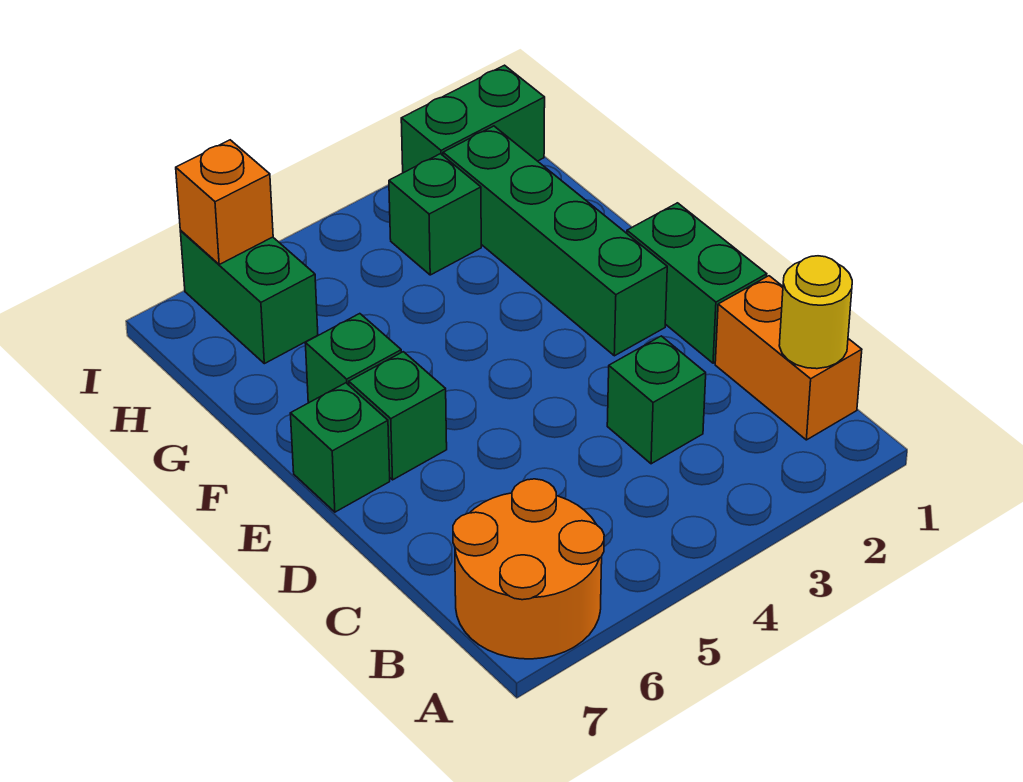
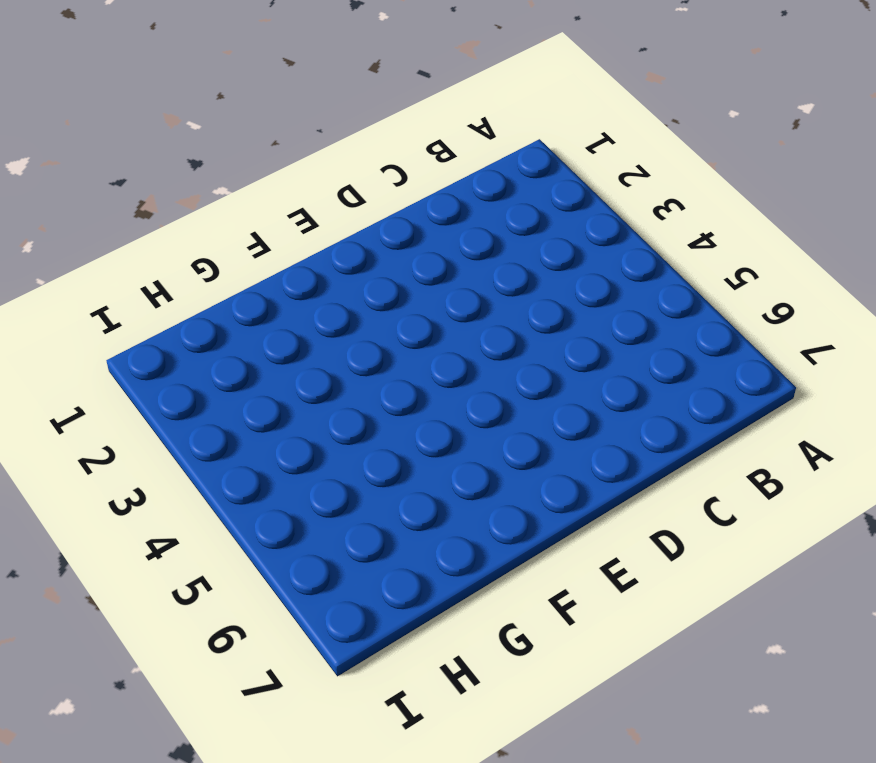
none -> orange round brick A6:B7 level 1
none -> orange brick B1:C1 level 1
none -> green brick C3 level 1

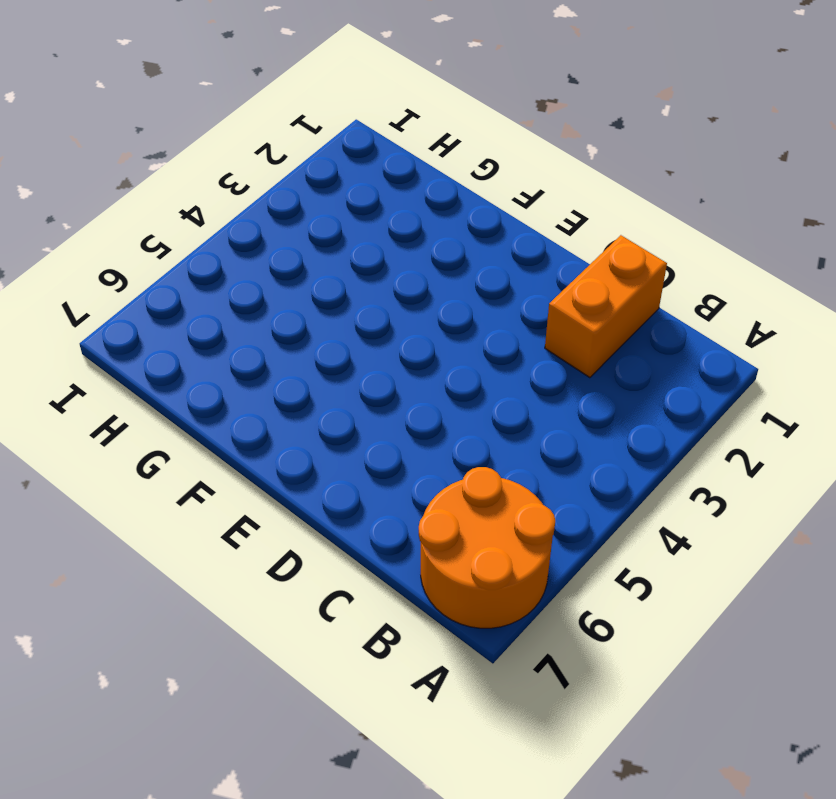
orange brick C1:C2 level 1 -> orange brick B1:C1 level 1
none -> green brick C3 level 1
none -> green brick D1:E1 level 1
none -> green brick E2:H2 level 1

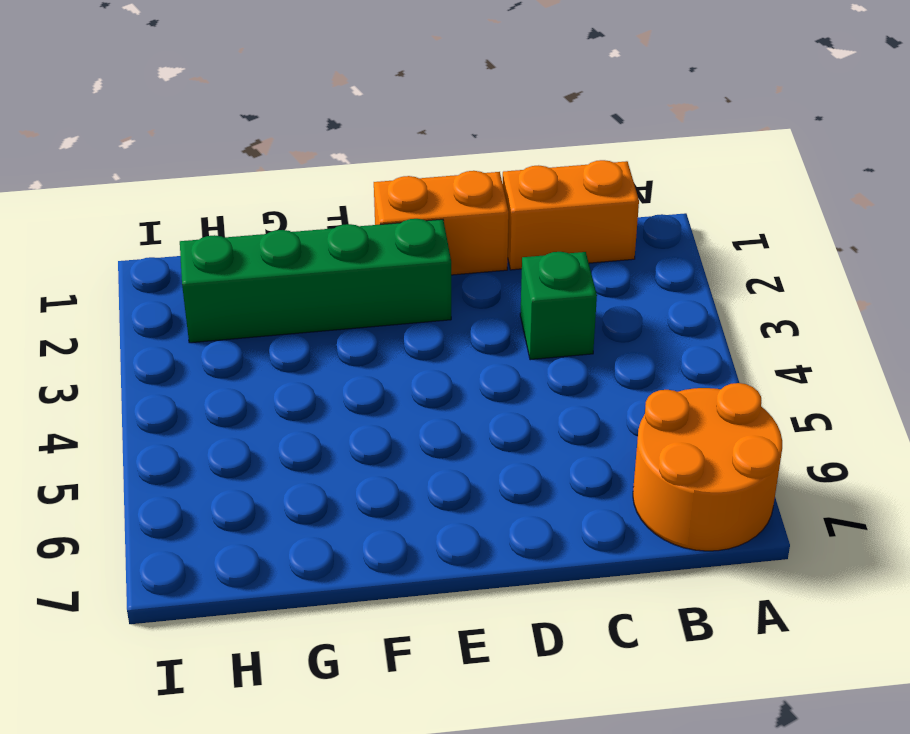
orange brick D1:E1 level 1 -> green brick D1:E1 level 1
none -> green brick E6 level 1
none -> green brick E7 level 1
none -> green brick F6 level 1

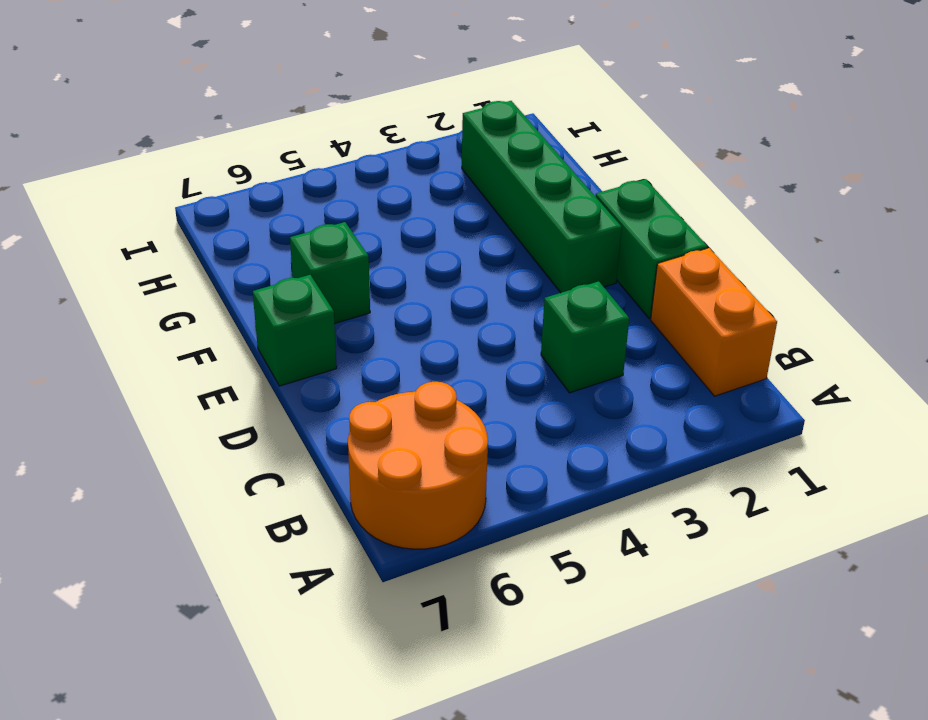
none -> green brick E6 level 1
none -> green brick H3 level 1
none -> green brick H6:I6 level 1

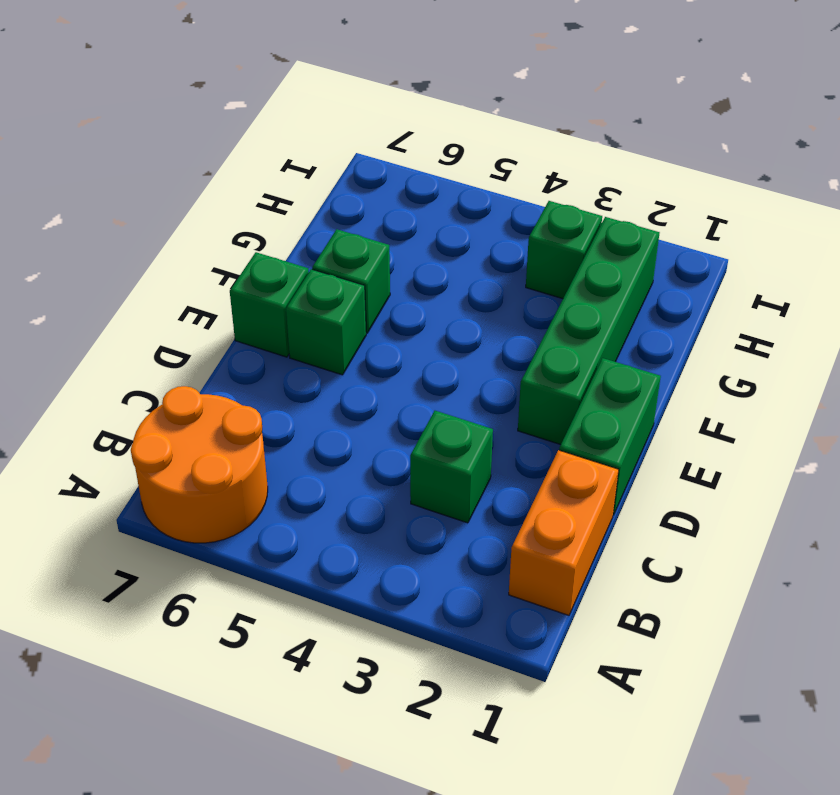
none -> green brick H6:I6 level 1
none -> green brick I1:I2 level 1
none -> yellow round brick B1 level 2

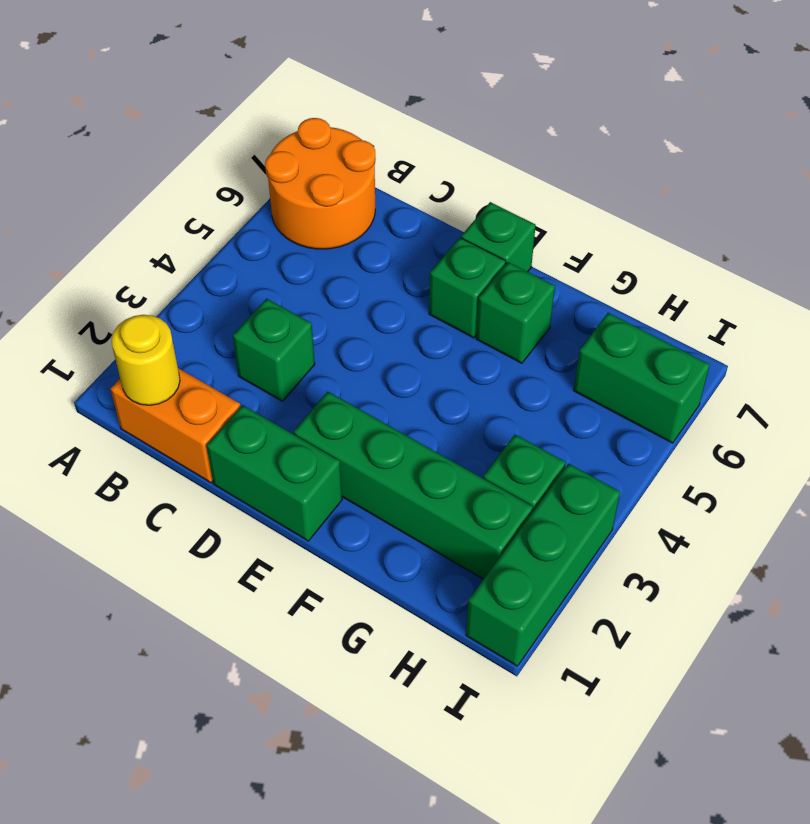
green brick I1:I3 level 1 -> green brick I1:I2 level 1
none -> orange brick I6 level 2

